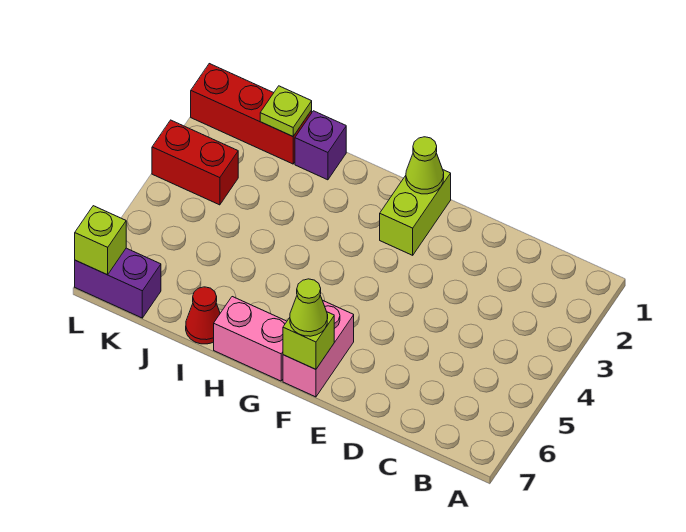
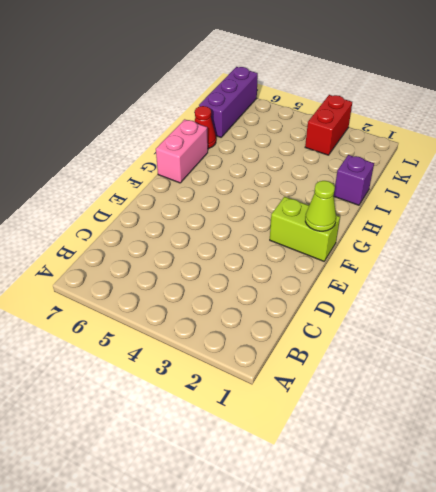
purple brick J7:L7 level 1 -> purple brick K7:L7 level 1
none -> pink brick F6:F7 level 1
none -> red brick J1:L1 level 1
none -> lime brick F7 level 2

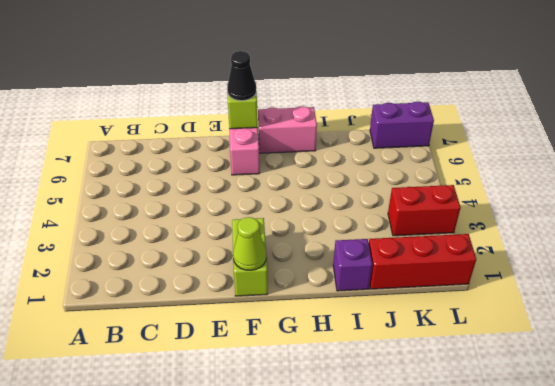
black cone F7 level 3 -> lime cone F7 level 3
none -> red cone I7 level 1
none -> lime plate J1 level 2
none -> lime brick L7 level 2

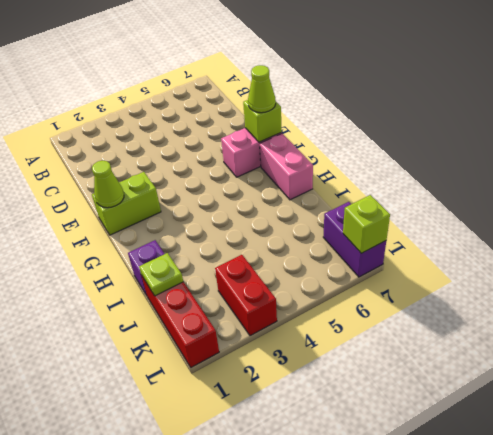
none -> red cone I7 level 1

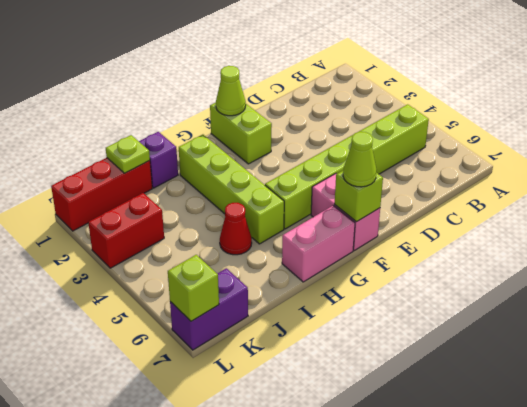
lime brick B5:G5 level 1 -> none
lime brick H2:H5 level 1 -> none
red cone I5 level 1 -> red cone I7 level 1

